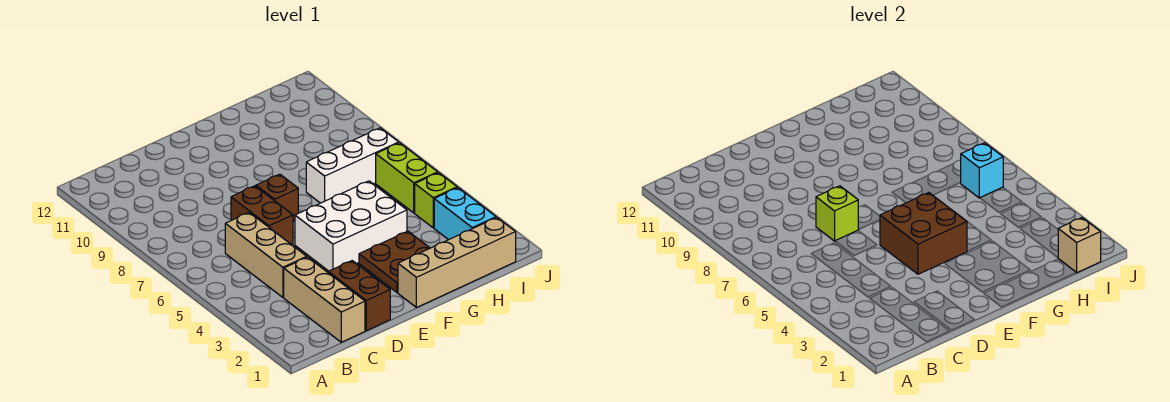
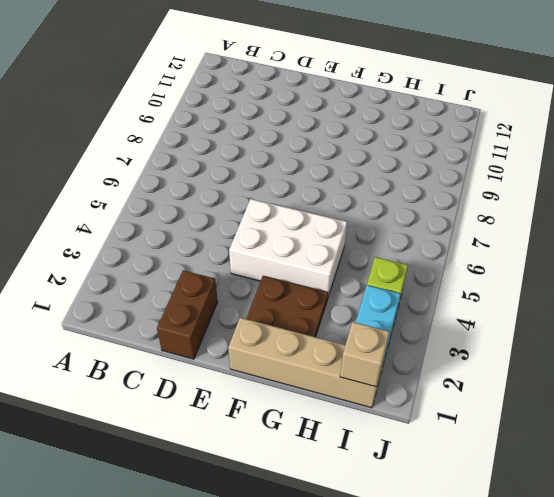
none -> tan brick C1:C3 level 1
none -> tan brick C4:C6 level 1
none -> brown brick D6:D7 level 1

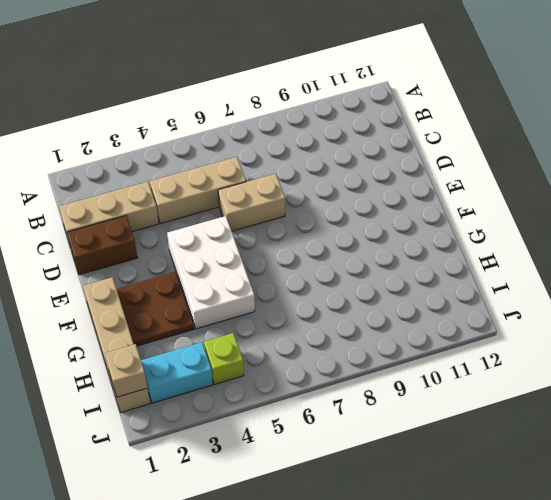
tan brick D6:D7 level 1 -> brown brick D6:D7 level 1
none -> brown brick E7 level 1
none -> white brick G7:I7 level 1
none -> lime brick I5:I6 level 1

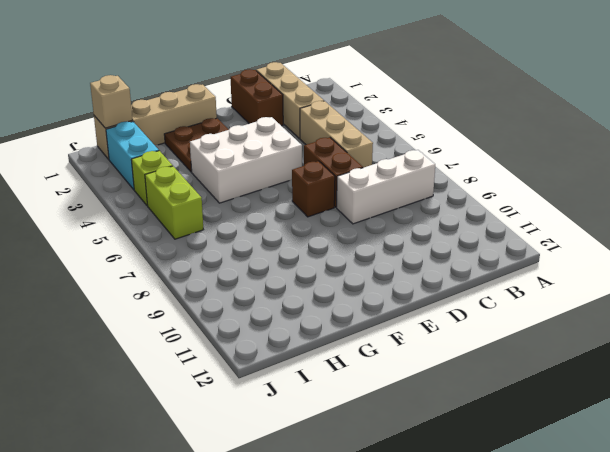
white brick B8:D8 level 1 -> white brick G7:I7 level 1
none -> lime brick D7 level 2
none -> brown brick E4:F5 level 2
none -> cyan brick I6 level 2

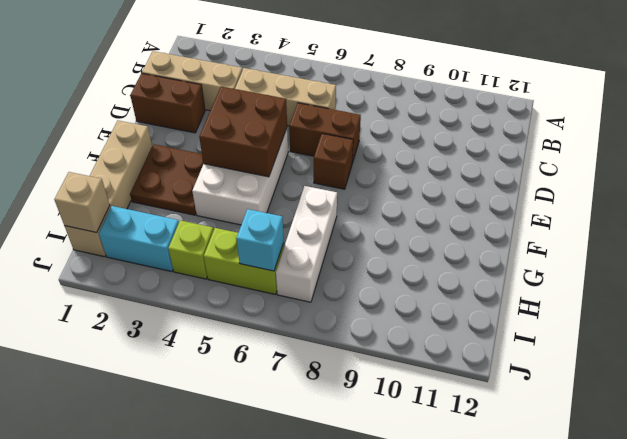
none -> lime brick D7 level 2

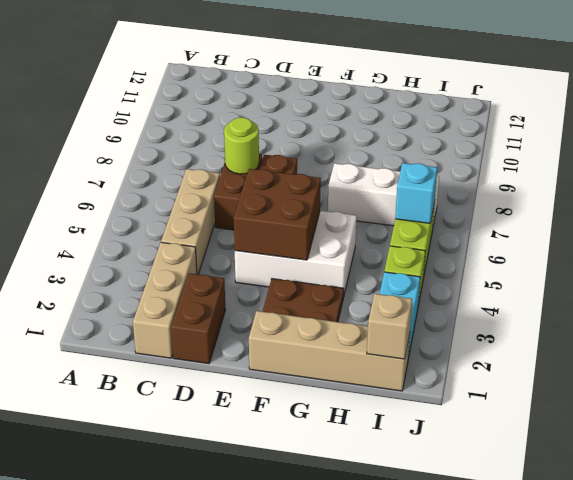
lime round brick D7 level 2 -> lime brick D7 level 2

